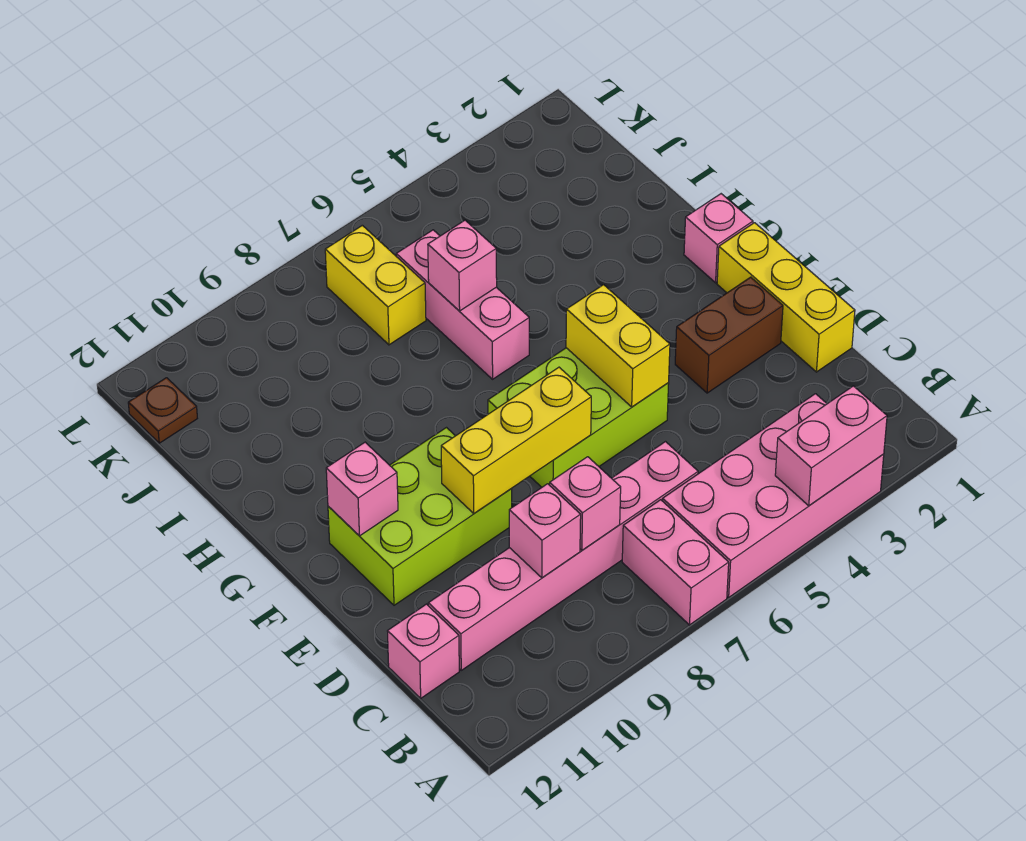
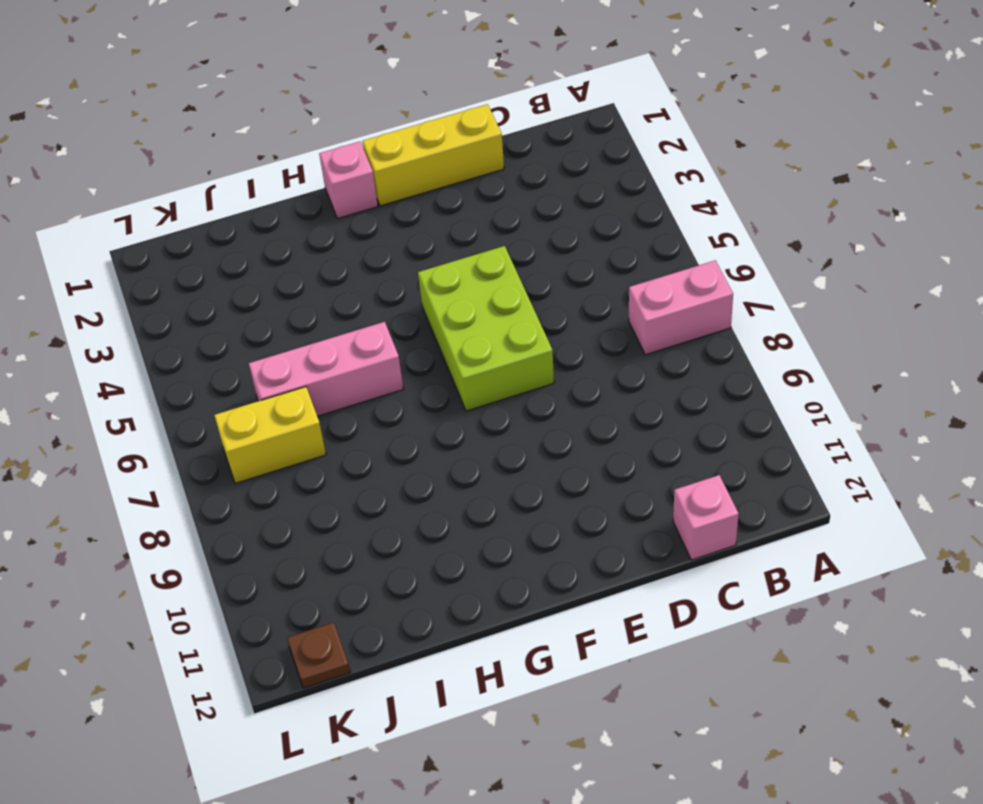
none -> pink brick A3:B6 level 1
none -> pink brick C6:C11 level 1
none -> brown brick E2:E3 level 1

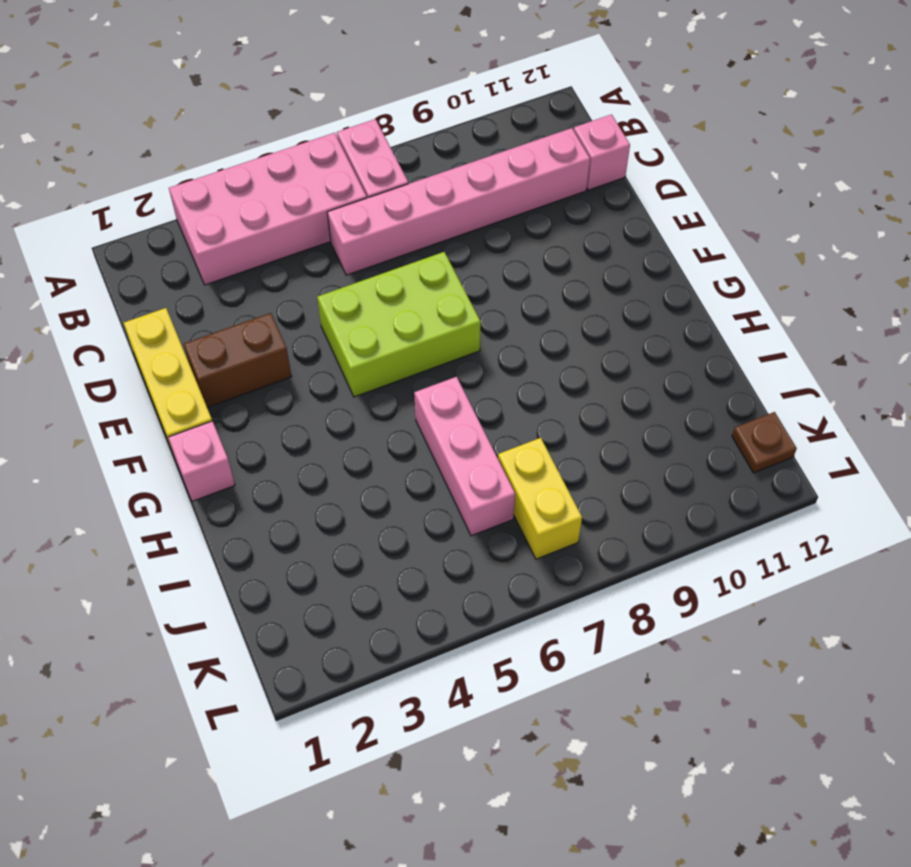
none -> lime brick E9:F11 level 1
none -> pink brick A3:A4 level 2
none -> pink brick C8 level 2

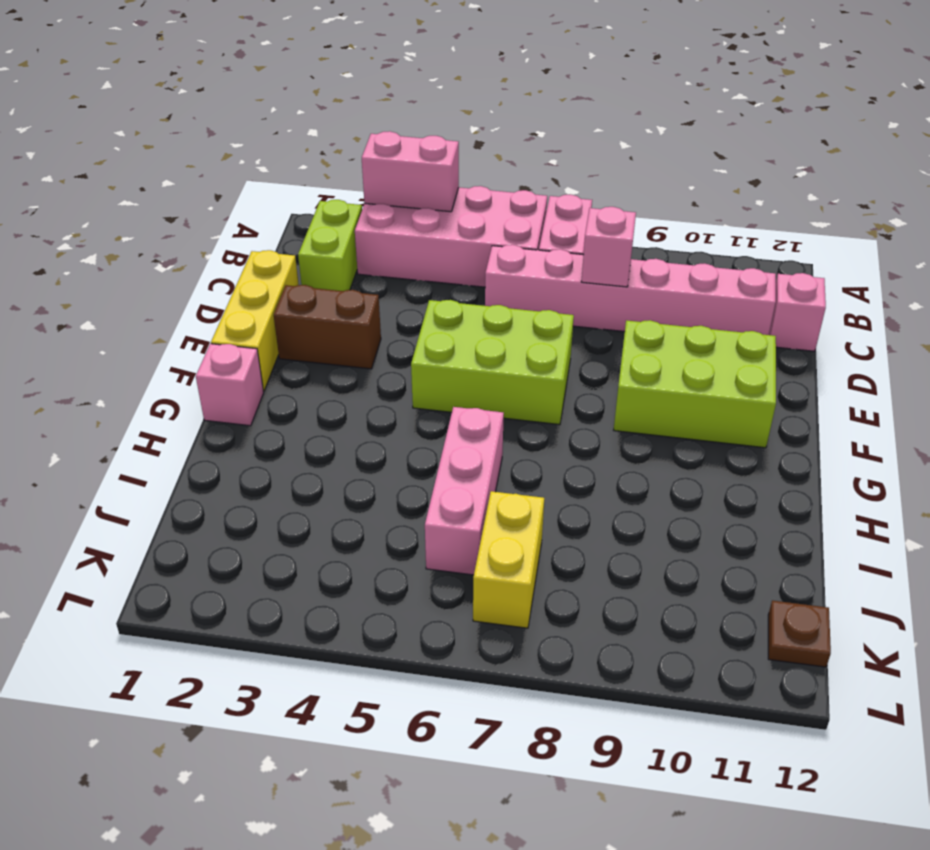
lime brick B2:C2 level 1 -> none
none -> pink brick C9 level 2
none -> yellow brick E5:F5 level 2
none -> yellow brick E7:E9 level 2

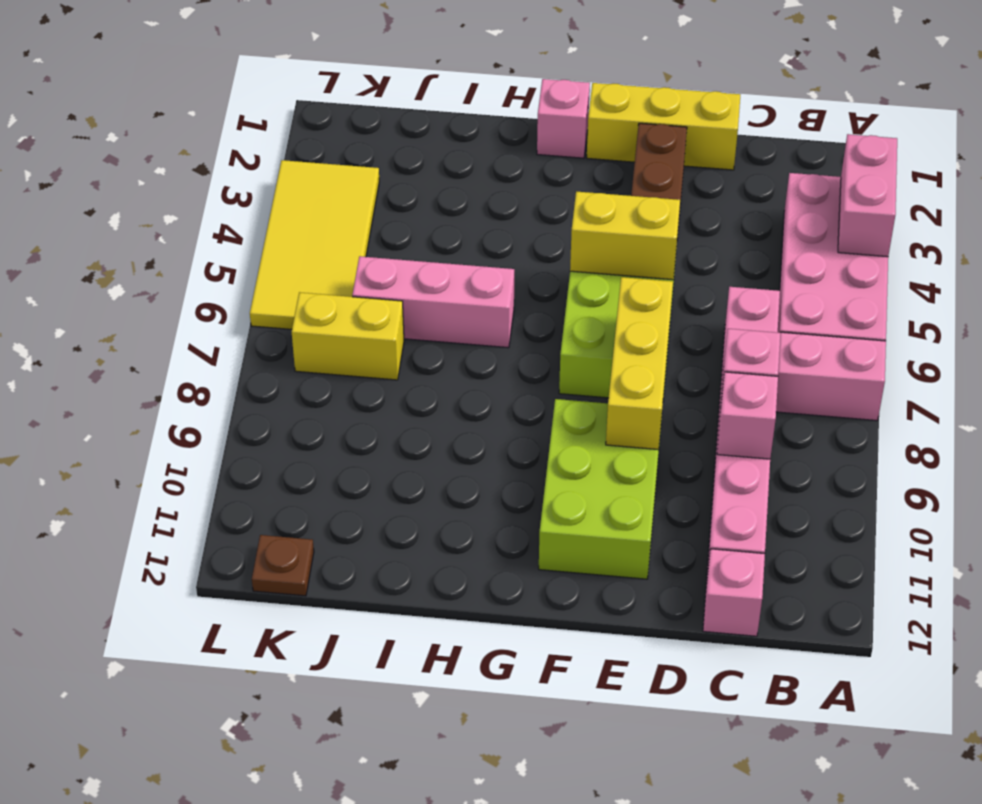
yellow tile K3:L6 level 1 -> none
none -> pink brick F11 level 2
none -> pink brick I6 level 2

